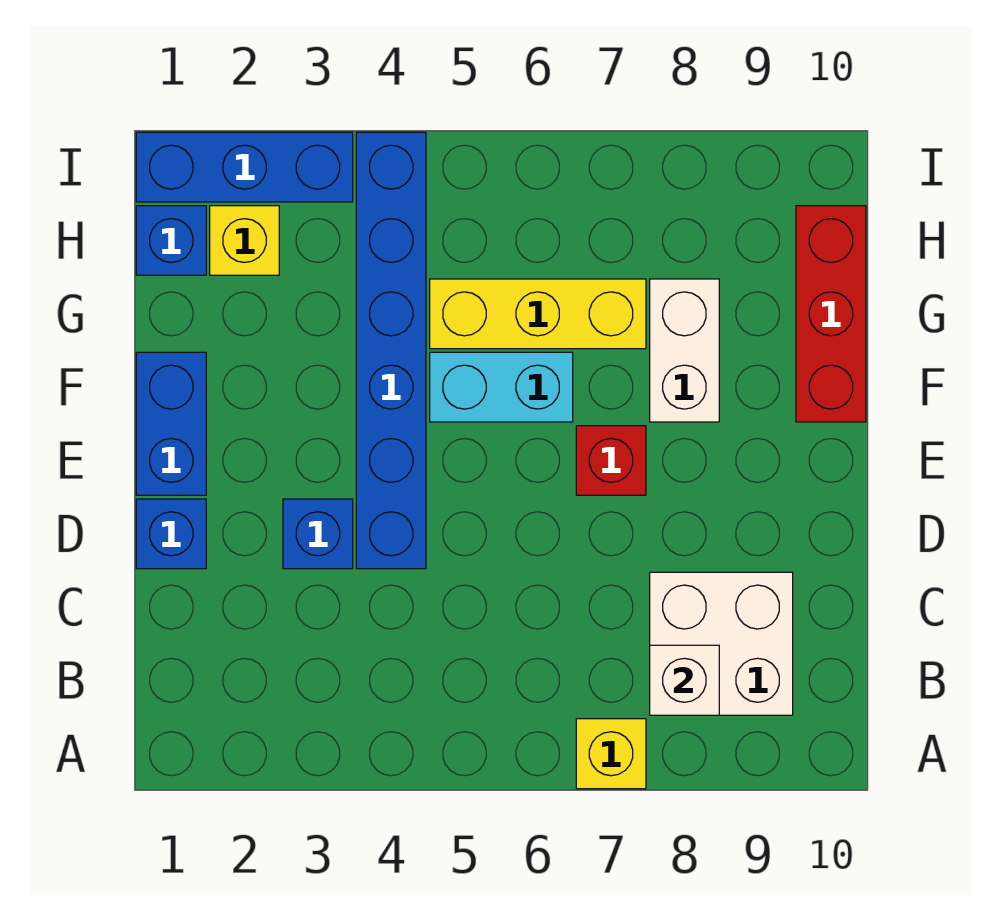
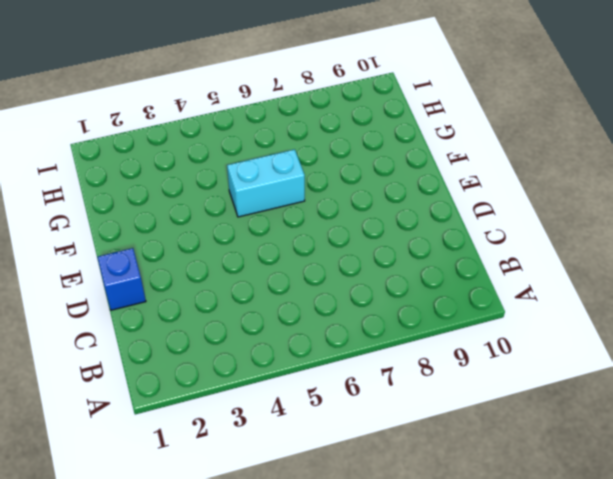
none -> yellow brick A7 level 1
none -> white brick B8:C9 level 1
none -> blue brick D3 level 1

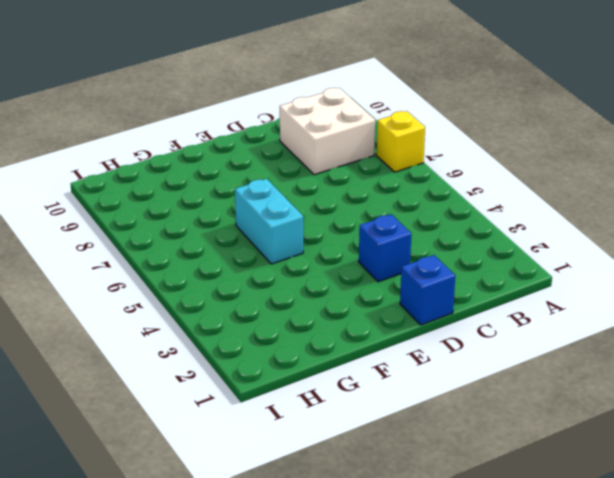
none -> blue brick D4:I4 level 1
none -> blue brick E1:F1 level 1
none -> red brick E7 level 1

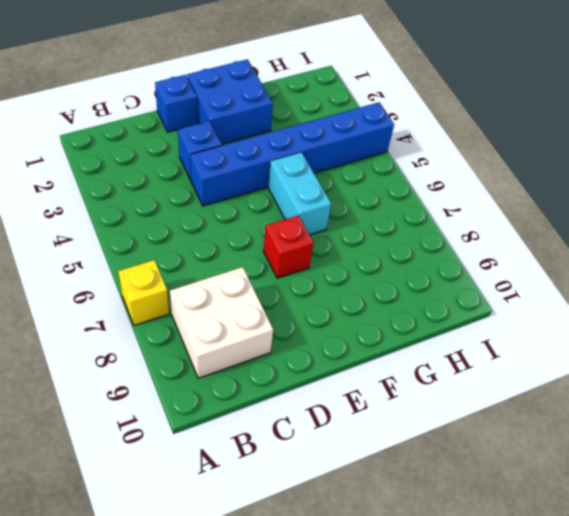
blue brick E1:F2 level 1 -> blue brick E1:F1 level 1
none -> white brick F8:G8 level 1
none -> red brick F10:H10 level 1
none -> yellow brick G5:G7 level 1

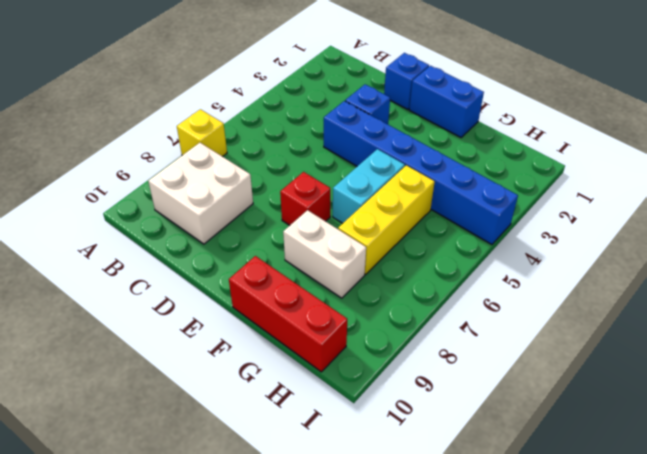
none -> blue brick H1 level 1
none -> yellow brick H2 level 1
none -> blue brick I1:I3 level 1

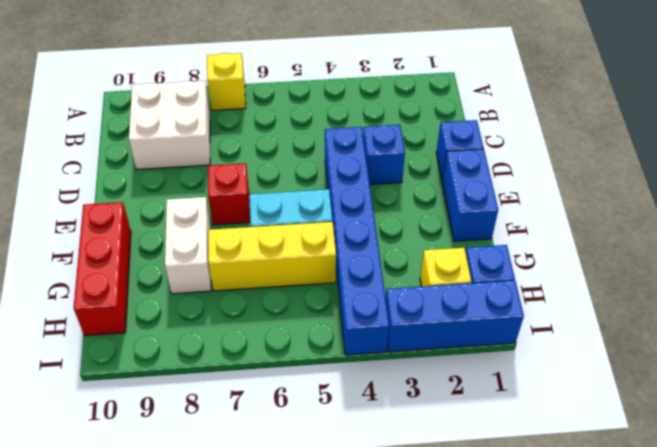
none -> white brick B8 level 2

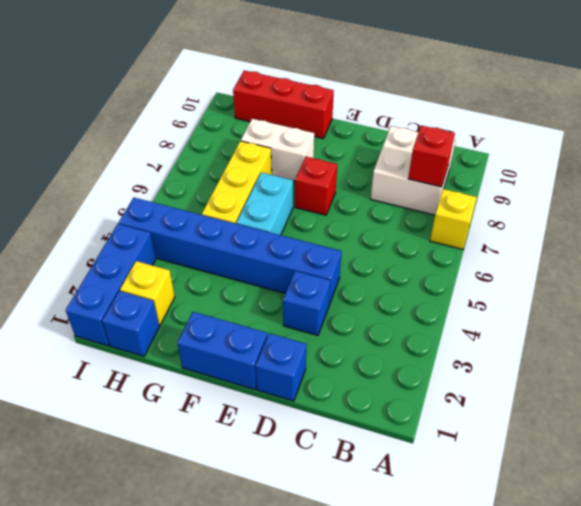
red brick B8 level 2 -> white brick B8 level 2

